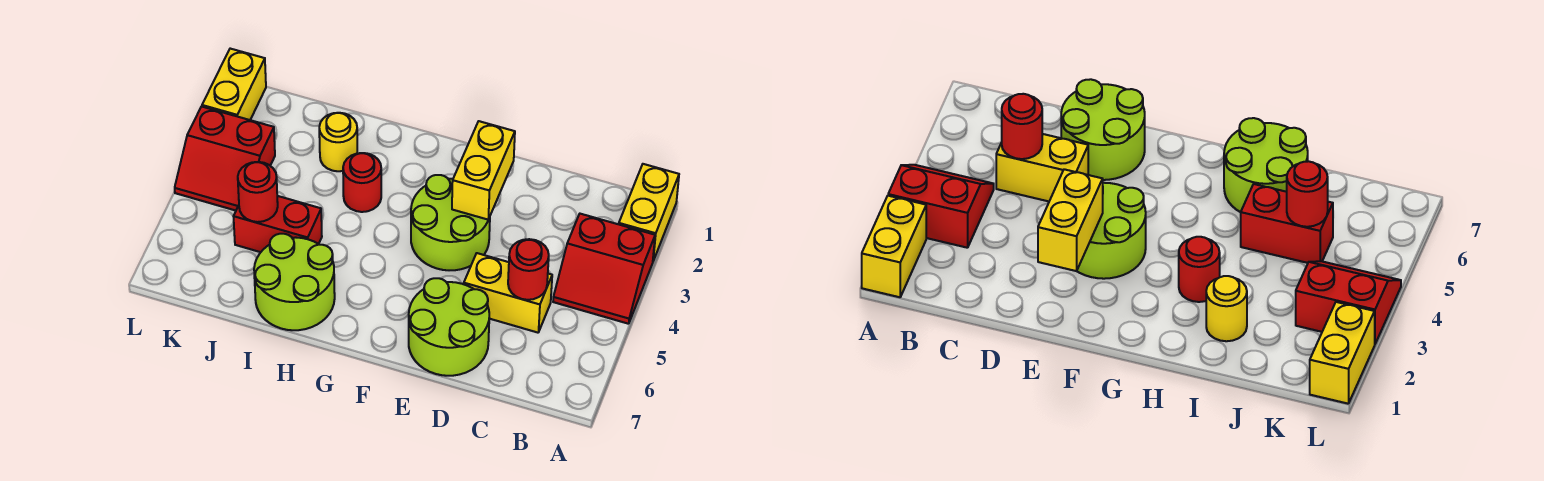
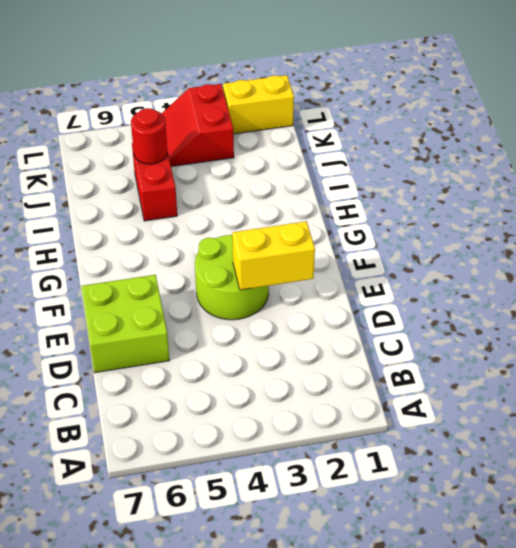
lime brick D6:E7 level 1 -> lime round brick D6:E7 level 1
none -> yellow brick A1:A2 level 1
none -> red slope A3:B4 level 1 top 3
none -> yellow brick C5:D5 level 1

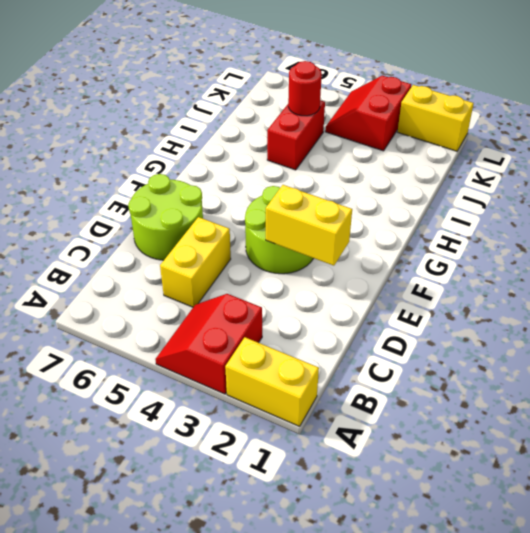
none -> red round brick H3 level 1
none -> lime round brick H6:I7 level 1
none -> yellow round brick I2 level 1

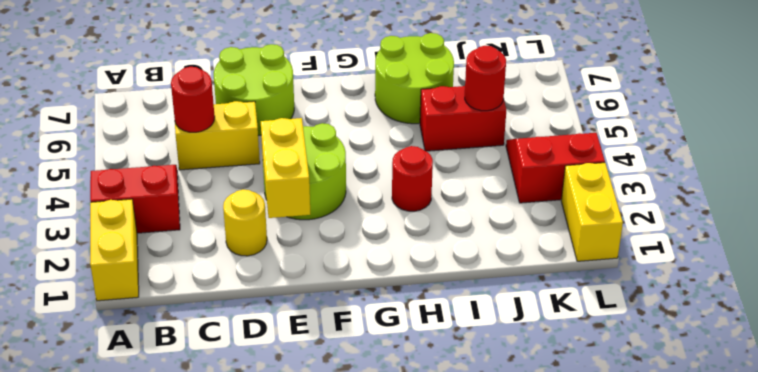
yellow round brick D2 level 1 -> yellow round brick I2 level 1

